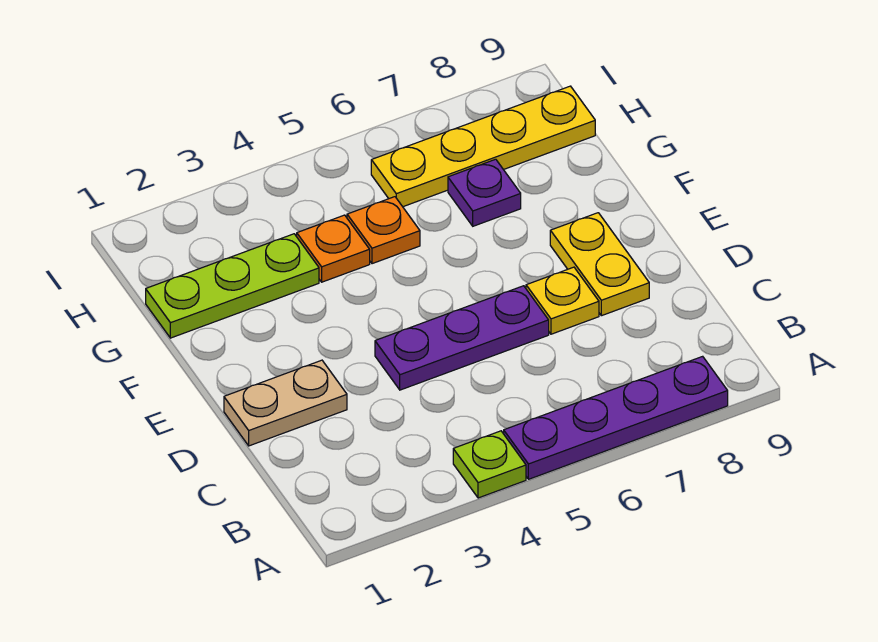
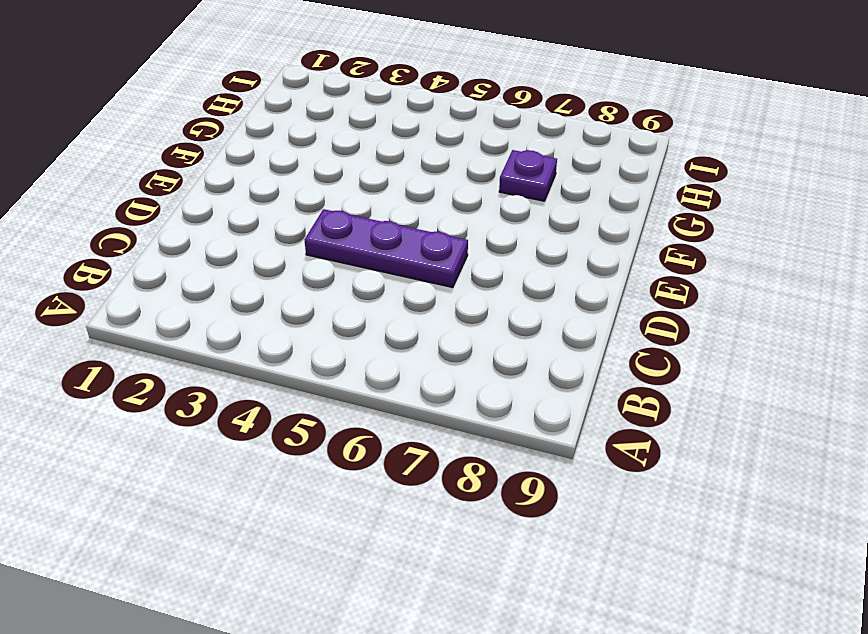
none -> lime plate A4 level 1
none -> purple plate A5:A8 level 1

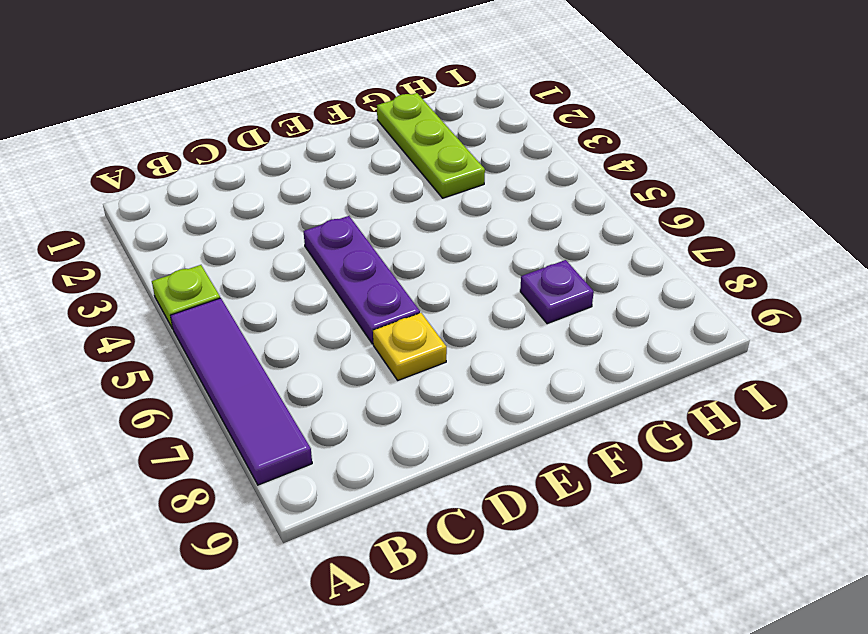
purple tile A5:A8 level 1 -> purple plate A5:A8 level 1
none -> tan plate D1:D2 level 1
none -> yellow plate D8:E8 level 1

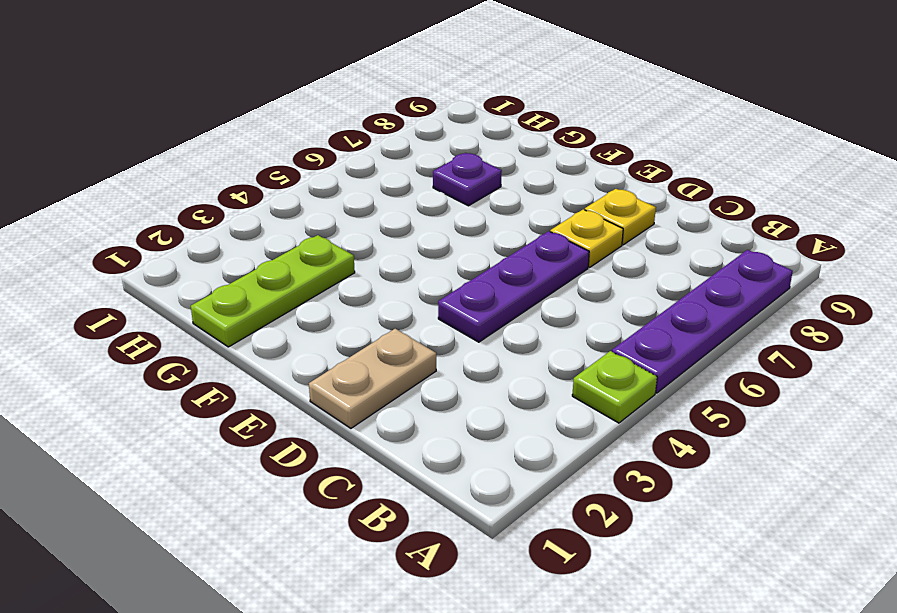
yellow plate D8 level 1 -> yellow plate D8:E8 level 1
none -> orange plate G4 level 1
none -> orange plate G5 level 1

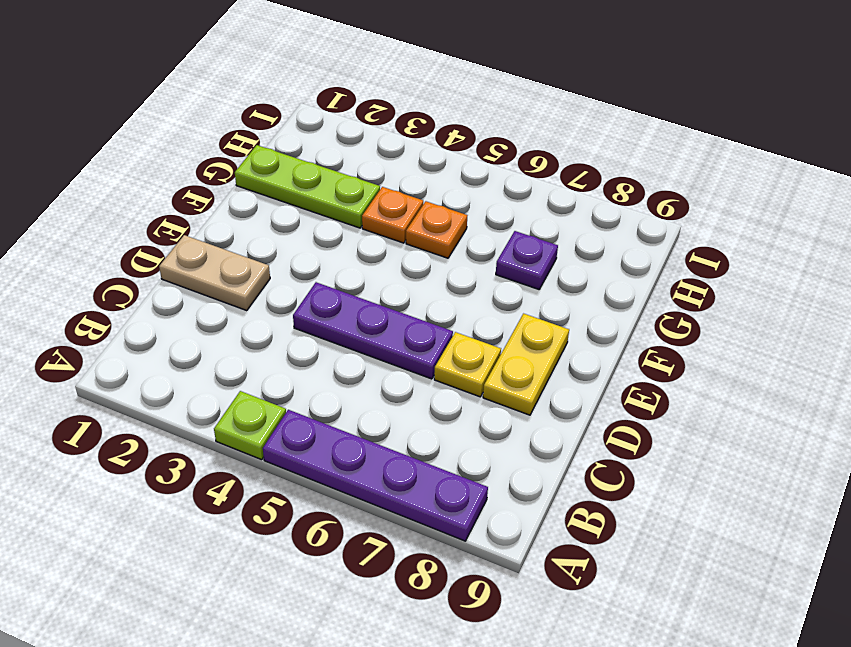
none -> yellow plate H6:H9 level 1

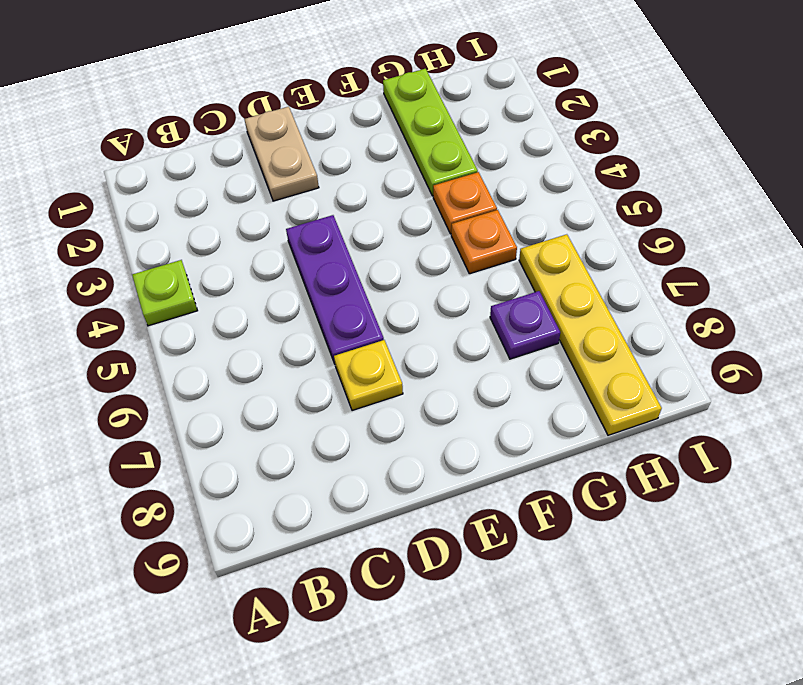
none -> purple plate A5:A8 level 1
none -> yellow plate D8:E8 level 1

